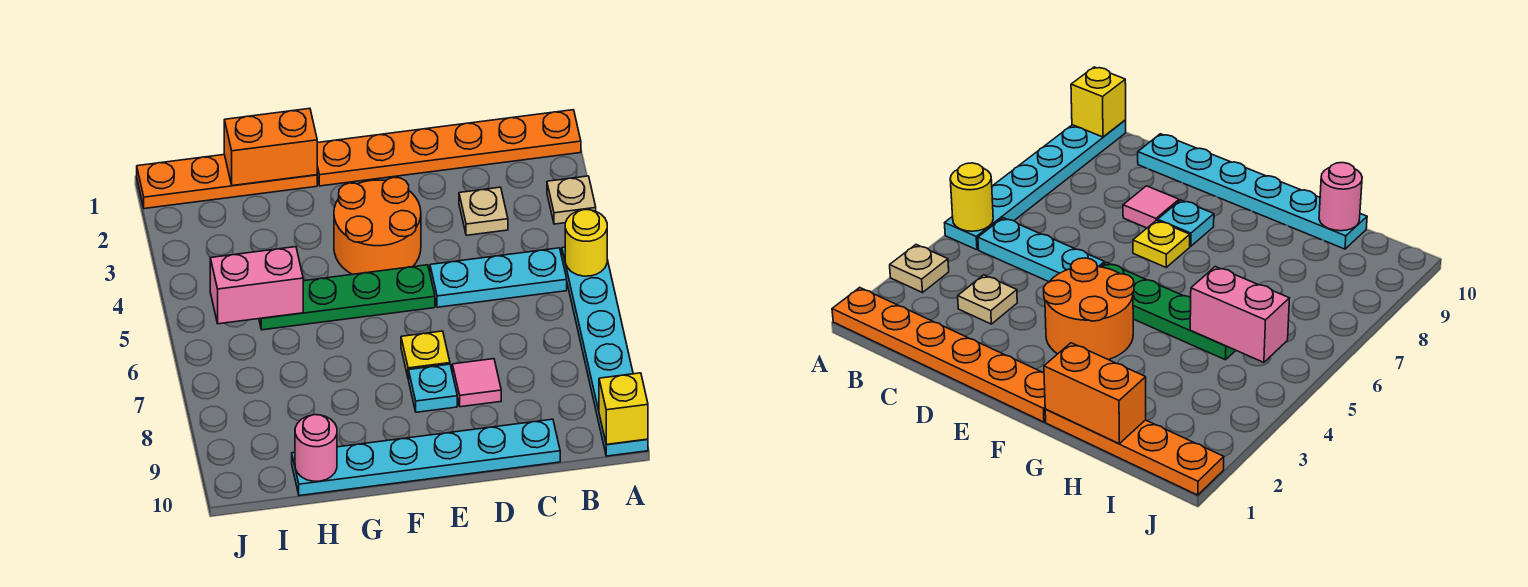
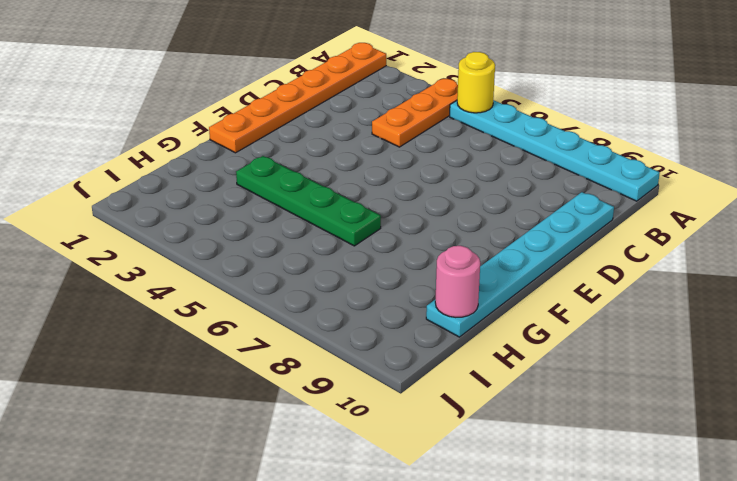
orange plate A4:C4 level 1 -> none
green plate G3:G6 level 1 -> green plate E5:H5 level 1
none -> tan plate A3 level 1
none -> cyan plate B5:D5 level 1
none -> tan plate C3 level 1

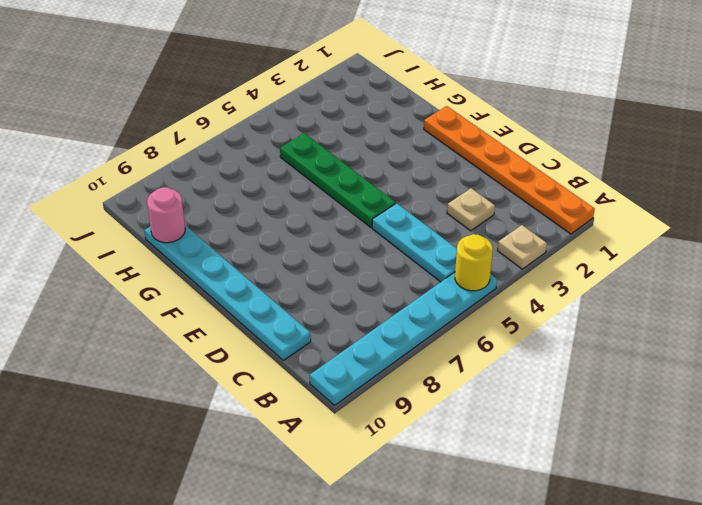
none -> pink tile D8 level 1
none -> orange round brick E3:F4 level 1
none -> yellow plate E7 level 1

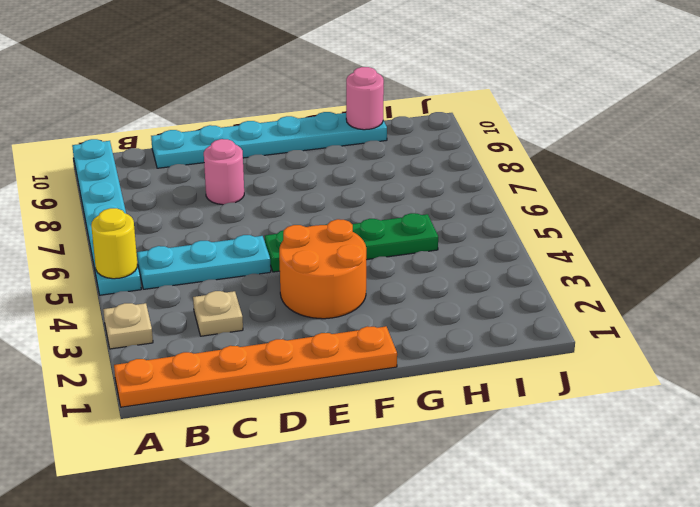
pink round brick D8 level 1 -> pink tile D8 level 1
none -> yellow plate E7 level 1
none -> cyan plate E8 level 1
none -> orange plate G1:J1 level 1

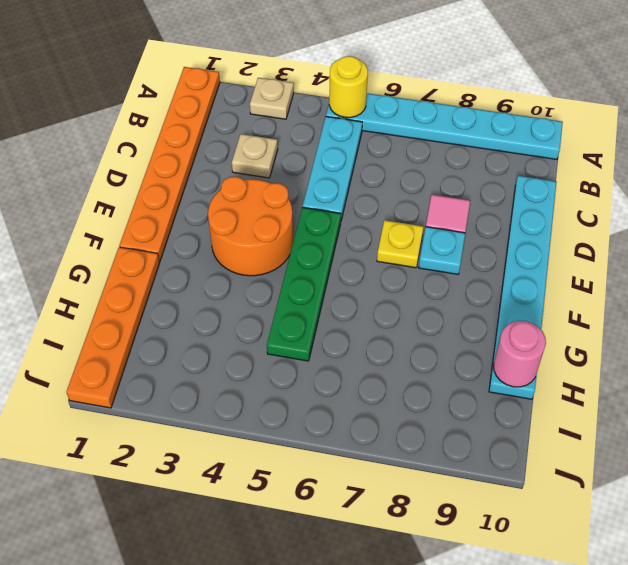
none -> yellow brick A10 level 2
none -> orange brick G1:H1 level 2
none -> pink brick H5:I5 level 2

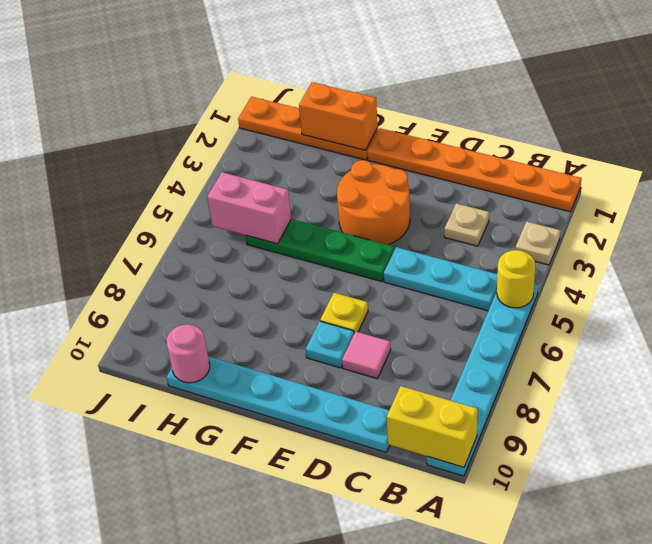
yellow brick A10:B10 level 2 -> yellow brick A10 level 2

